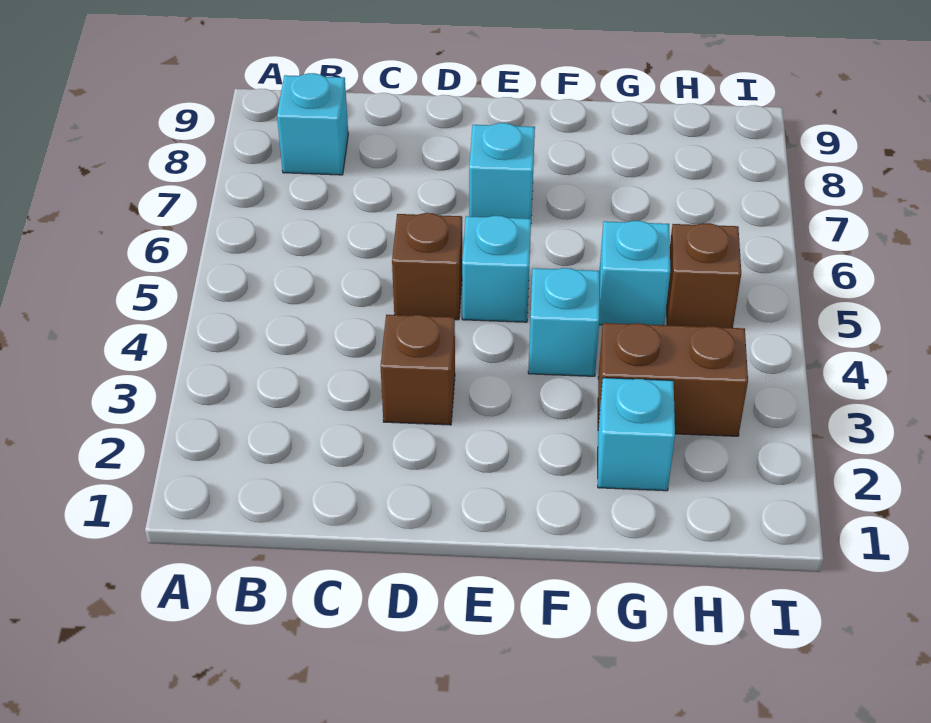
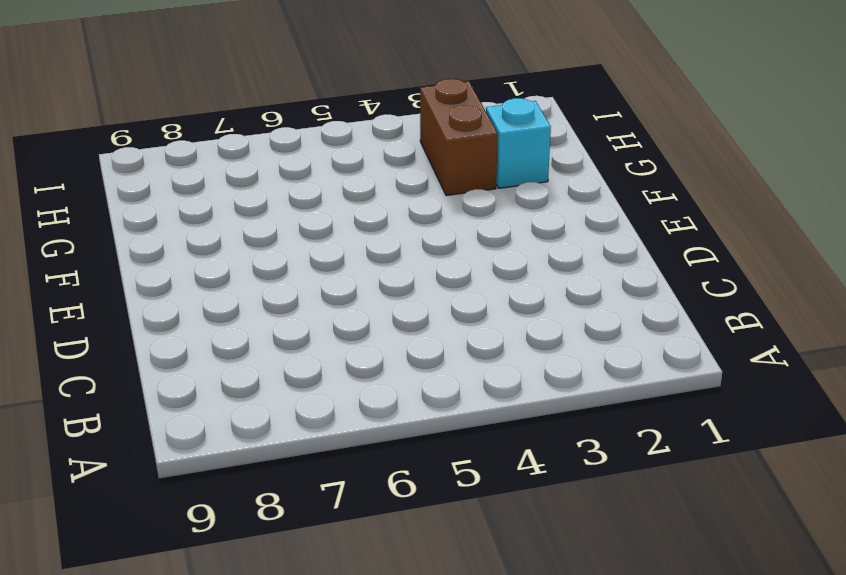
none -> cyan brick B8 level 1
none -> brown brick D3 level 1

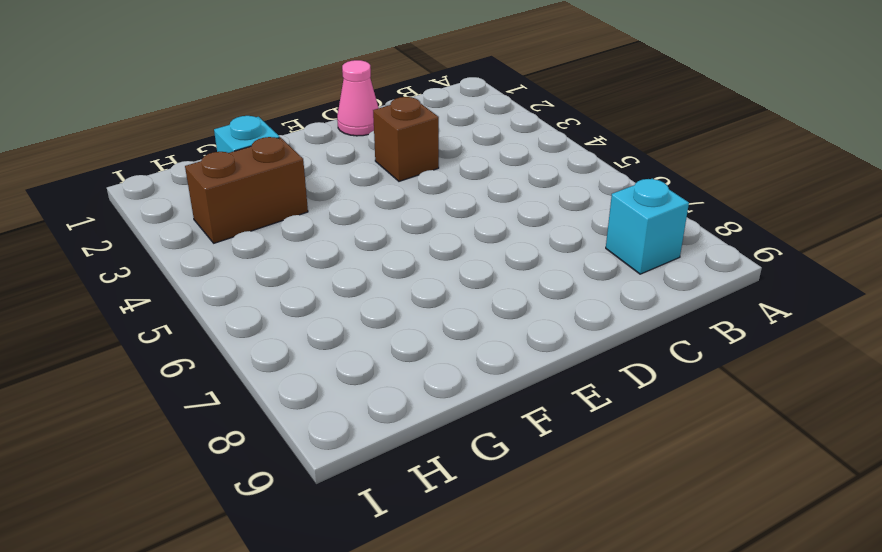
pink cone D1 level 1 -> none
none -> brown brick D5 level 1
none -> cyan brick E5 level 1

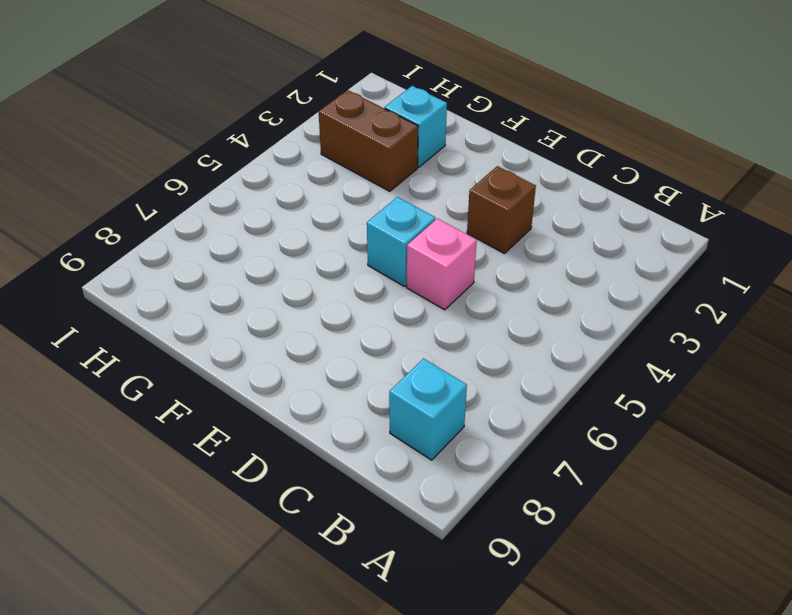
pink brick D5 level 1 -> brown brick D5 level 1
none -> cyan brick E7 level 1
none -> cyan brick F4 level 1

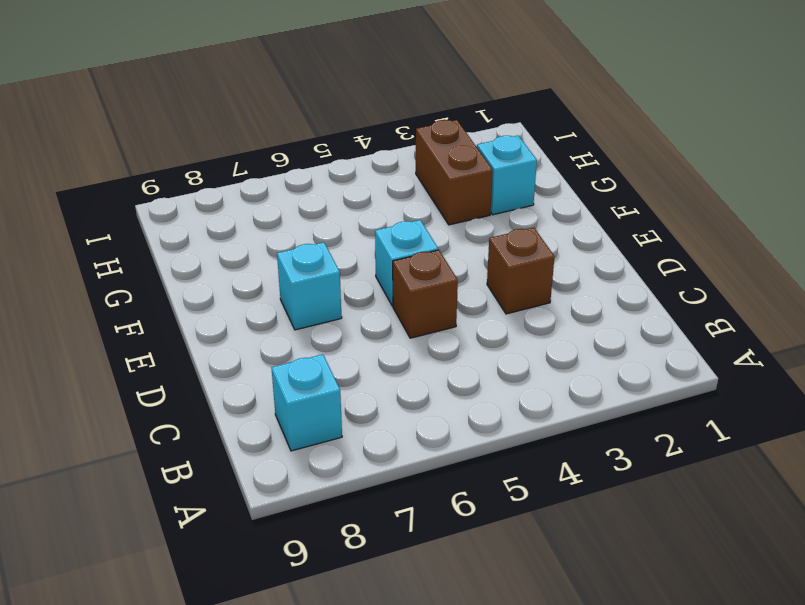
none -> cyan brick F4 level 1
none -> cyan brick G5 level 1

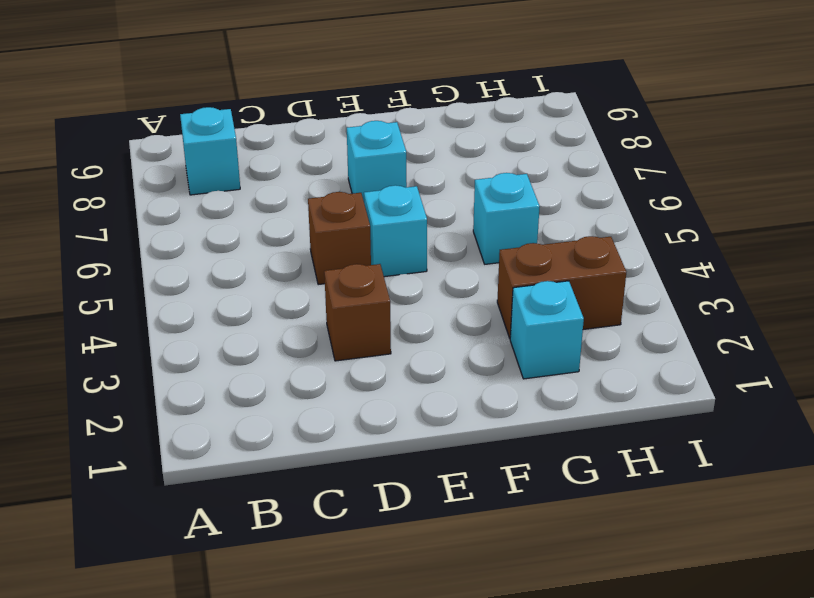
none -> cyan brick F4 level 1
none -> brown brick H5 level 1

